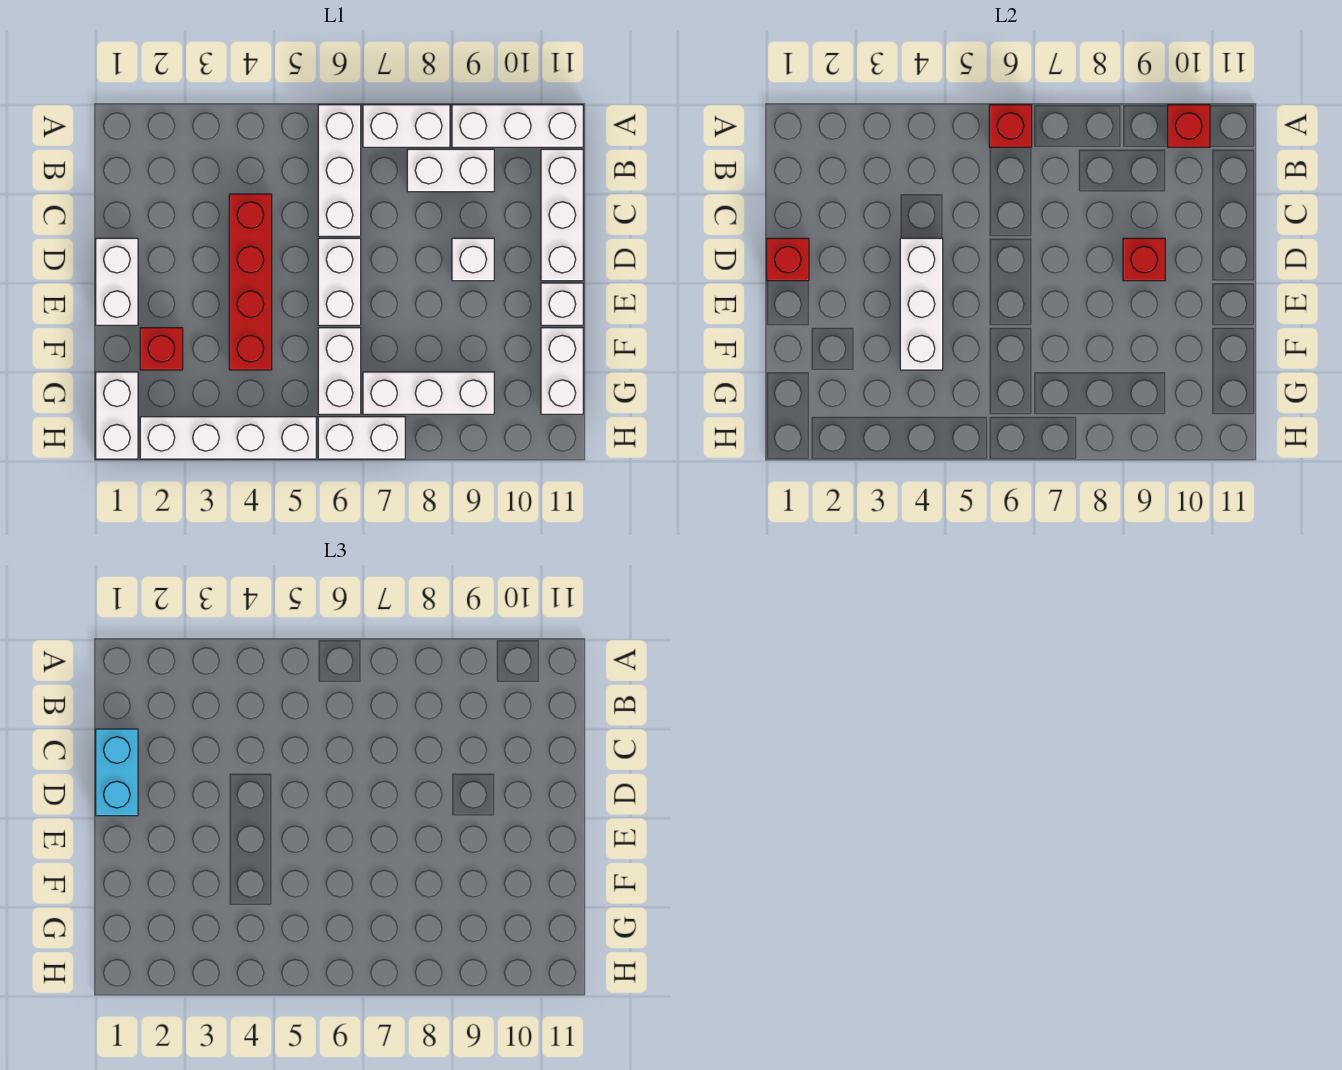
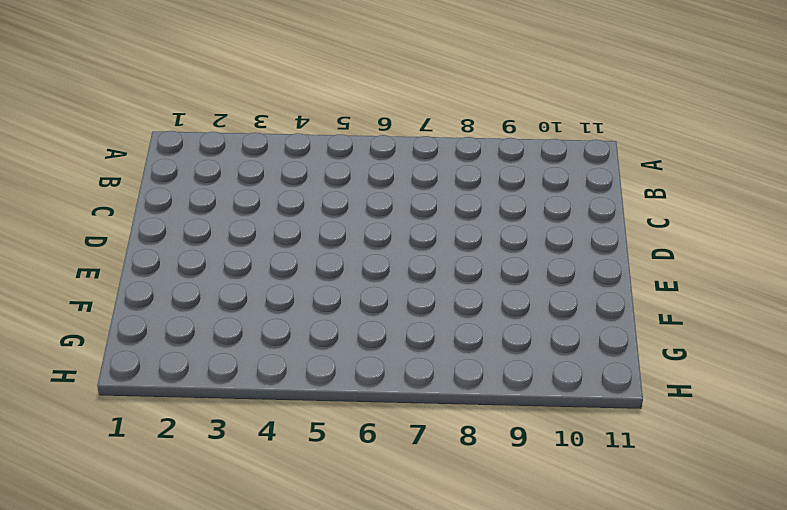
none -> white brick A6:C6 level 1
none -> white brick A7:A8 level 1
none -> white brick A9:A11 level 1

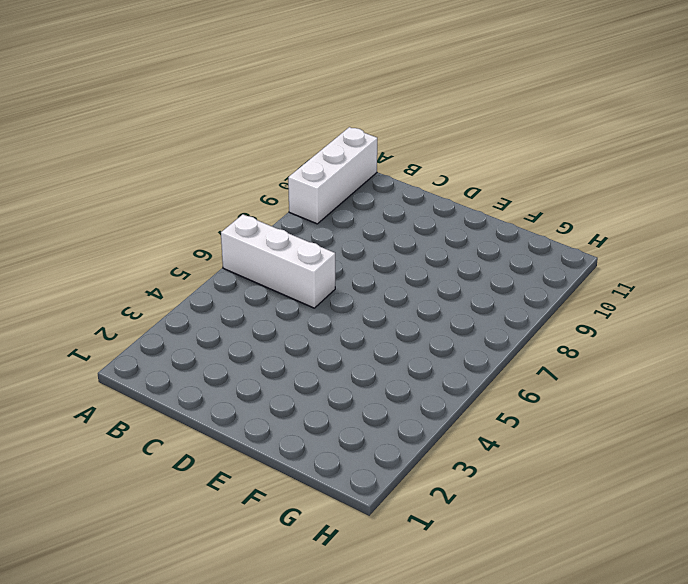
none -> white brick A7:A8 level 1
none -> white brick B8:B9 level 1
none -> white brick B11:D11 level 1

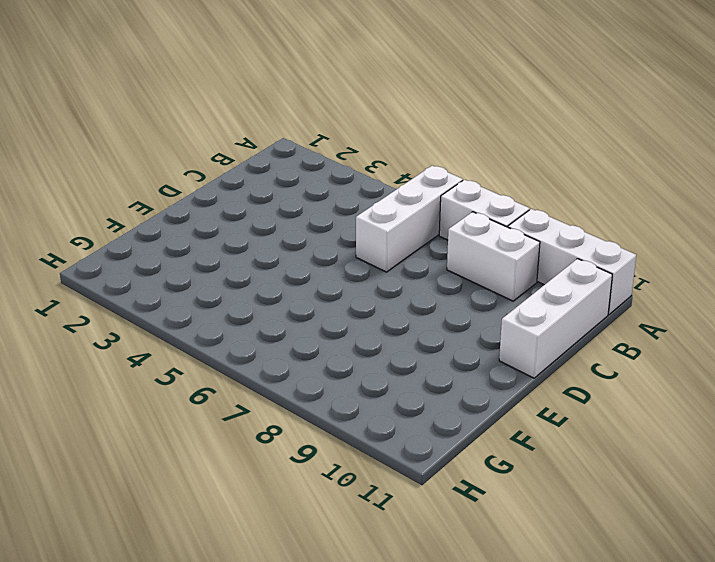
none -> red brick C4:F4 level 1
none -> white brick D1:E1 level 1
none -> white brick D6:E6 level 1

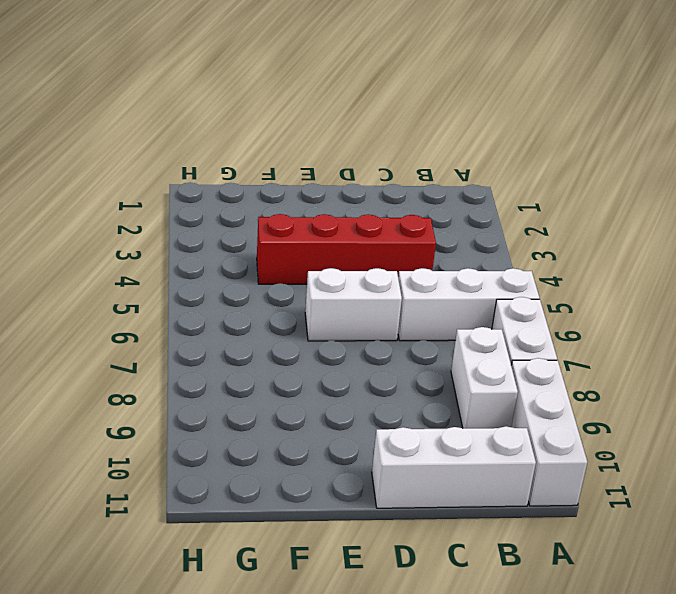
none -> white brick D1:E1 level 1
none -> white brick D9 level 1
none -> white brick E11 level 1

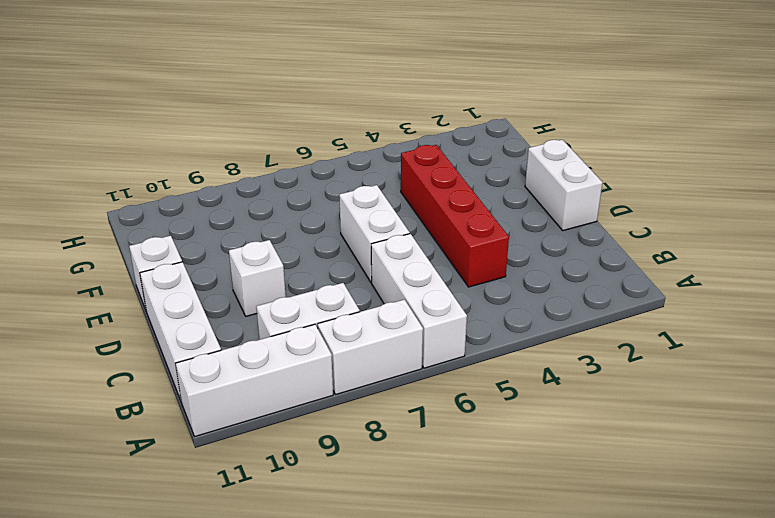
none -> red brick F2 level 1
none -> white brick F6:G6 level 1
none -> white brick F11:G11 level 1

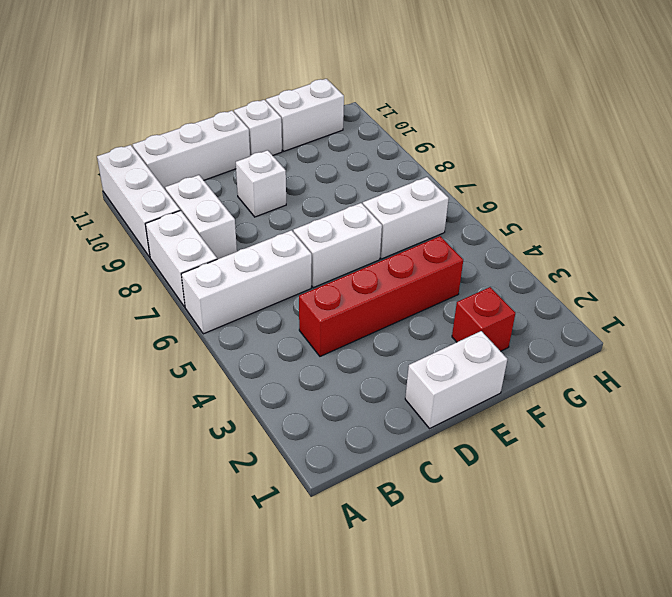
none -> white brick G1:H1 level 1
none -> white brick G7:G9 level 1
none -> white brick H2:H5 level 1

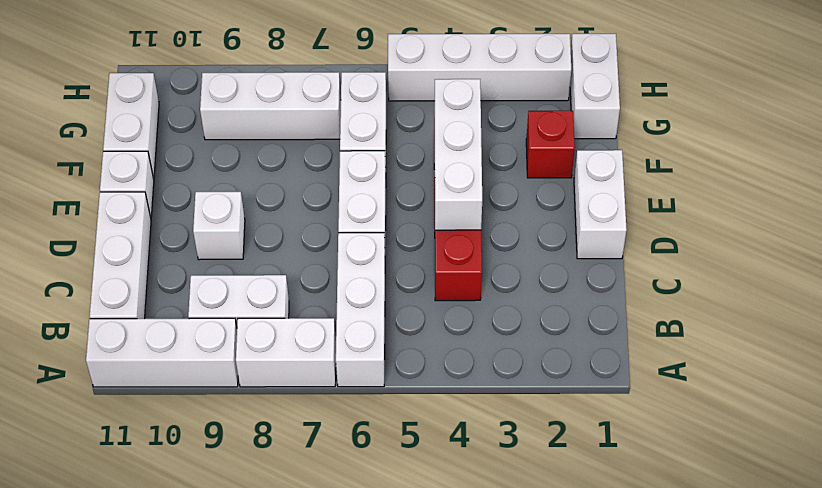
none -> white brick H6:H7 level 1
none -> red brick A6 level 2
none -> red brick A10 level 2

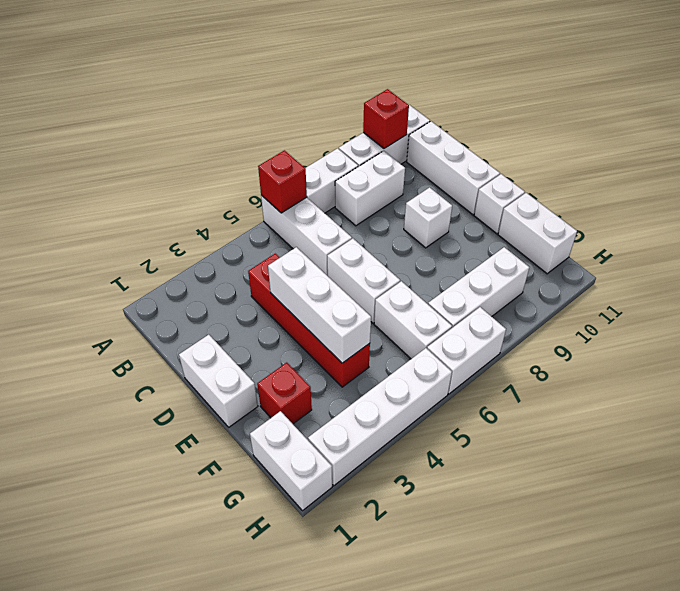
none -> red brick D1 level 2
none -> red brick D9 level 2
none -> cyan brick C1:D1 level 3

